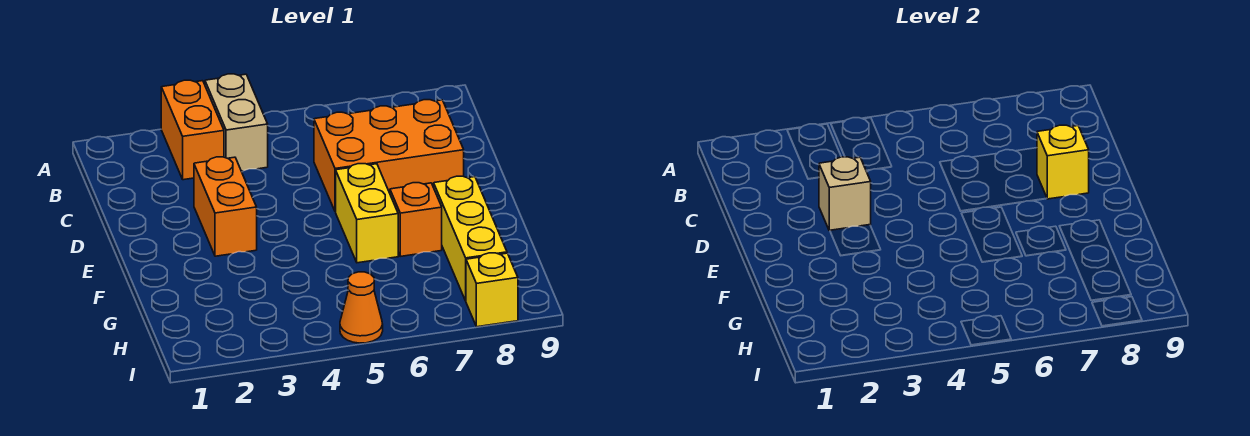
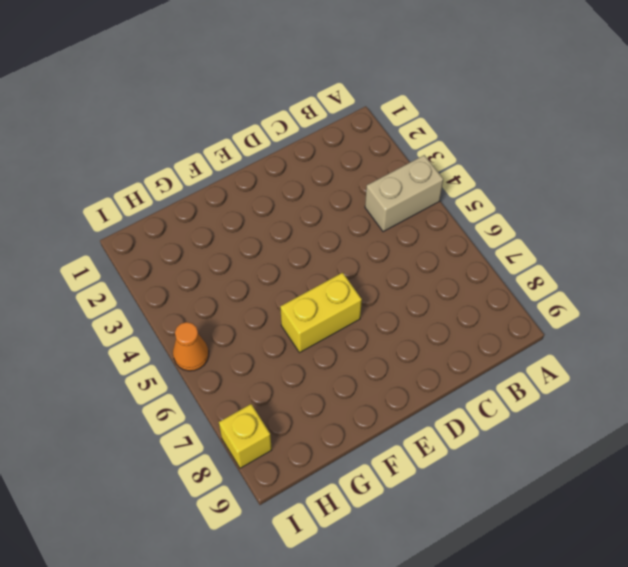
none -> orange brick A3:B3 level 1
none -> orange brick C6:D8 level 1

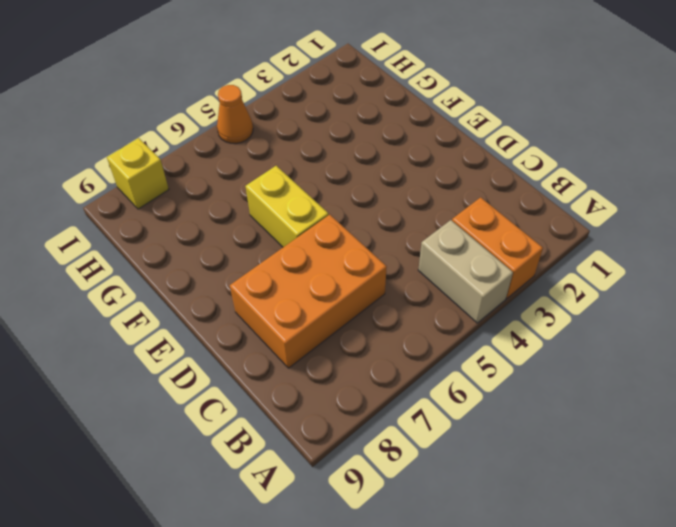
none -> orange brick D3:E3 level 1
none -> orange brick F7 level 1

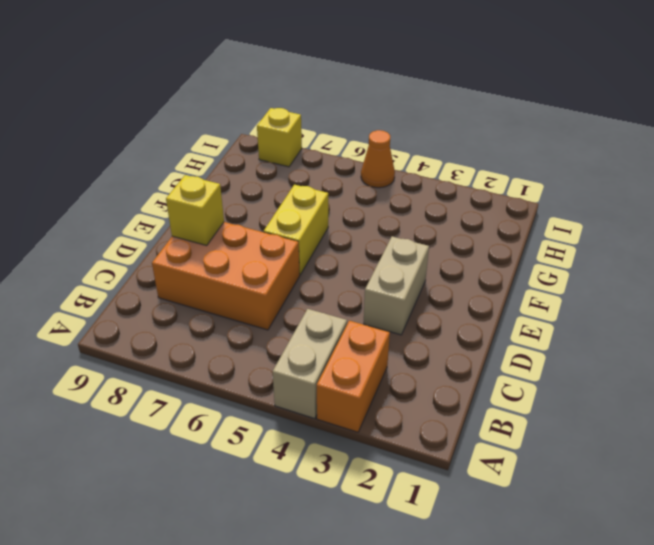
tan brick D3:E3 level 1 -> orange brick D3:E3 level 1
none -> orange brick F7 level 1
none -> yellow brick F8:H8 level 1

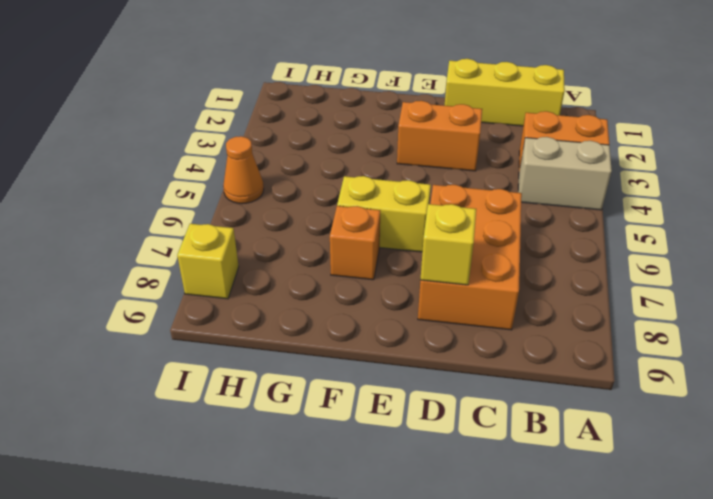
yellow brick B1:D1 level 1 -> yellow brick F8:H8 level 1
none -> tan brick D3 level 2

